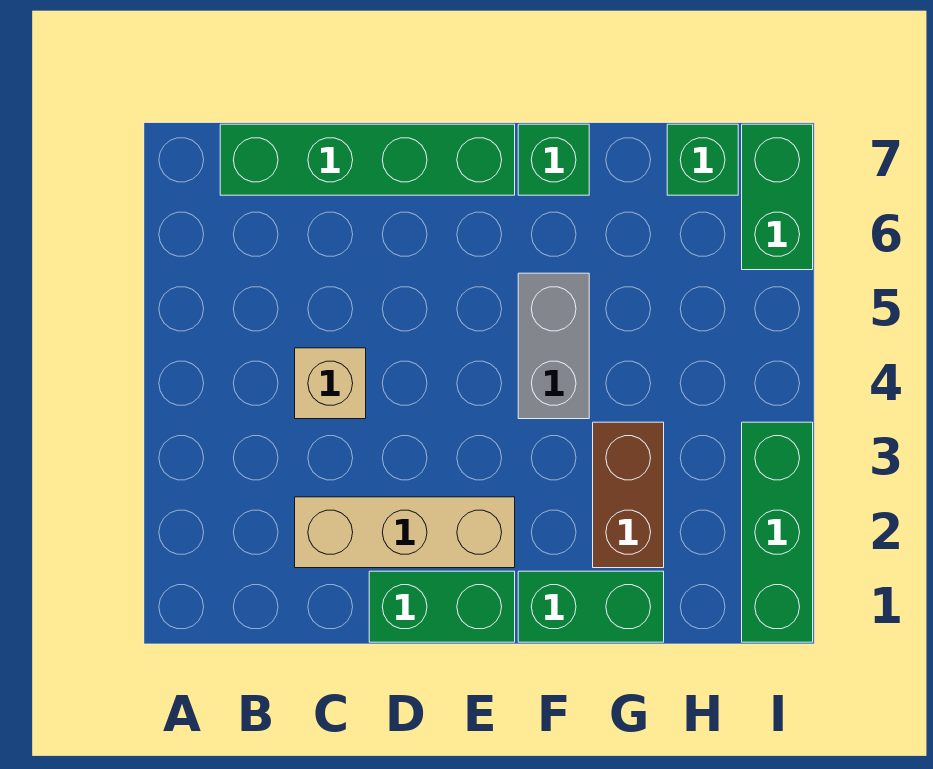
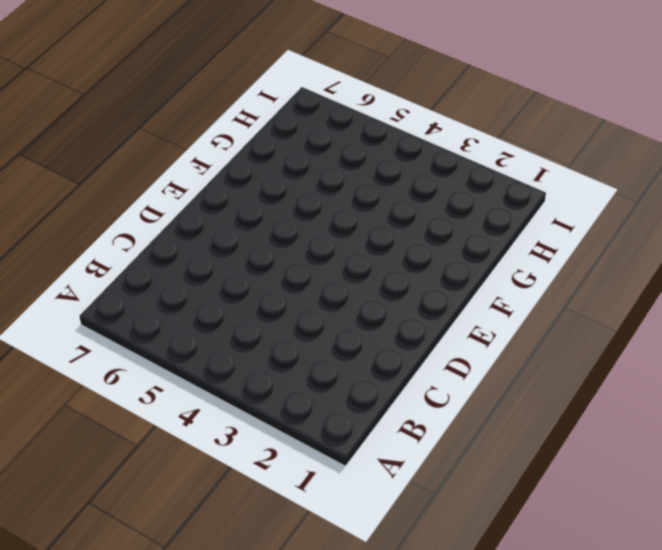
none -> green brick B7:E7 level 1
none -> tan brick C2:E2 level 1

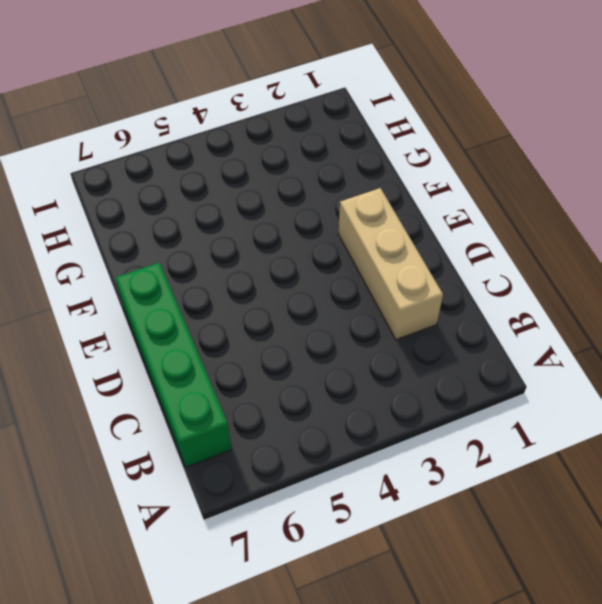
none -> tan brick C4 level 1
none -> green brick D1:E1 level 1

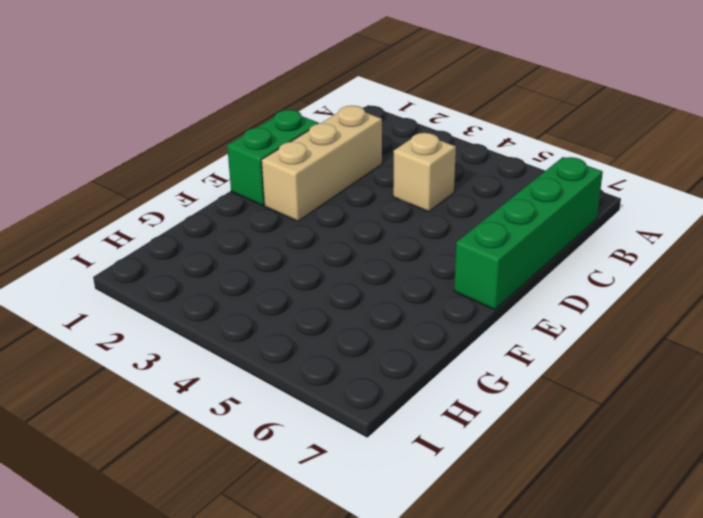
none -> green brick F1:G1 level 1
none -> grey brick F4:F5 level 1

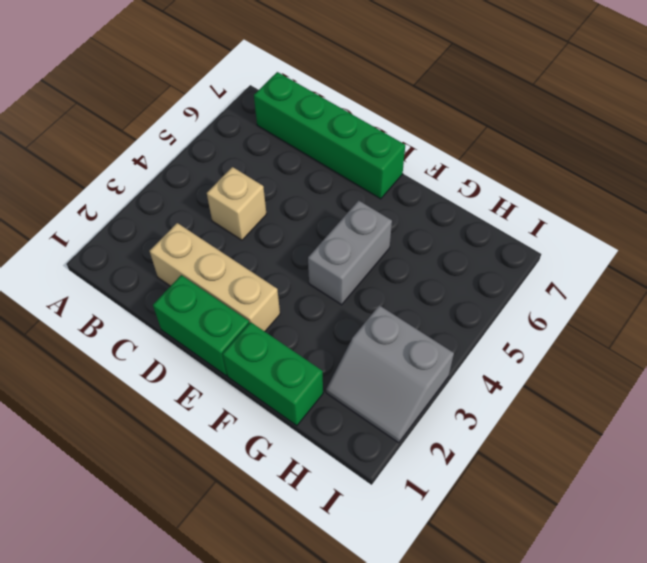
grey slope H2:I3 level 1 top 3 -> green brick I1:I3 level 1
none -> green brick F7 level 1
none -> brown brick G2:G3 level 1

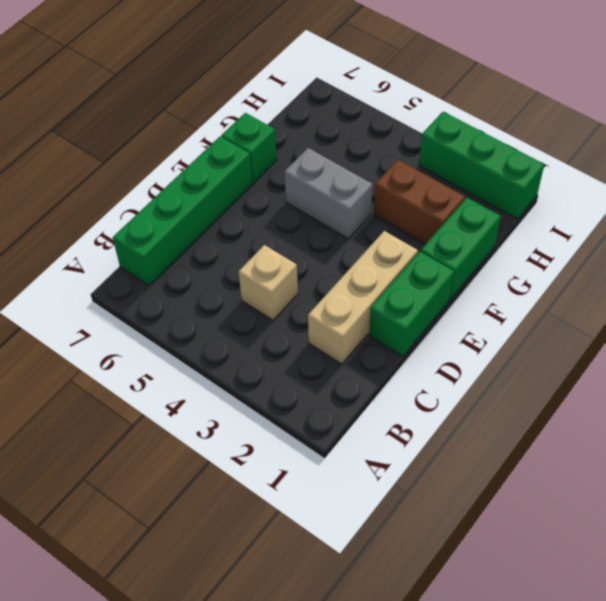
none -> green brick H7 level 1
none -> green brick I6:I7 level 1

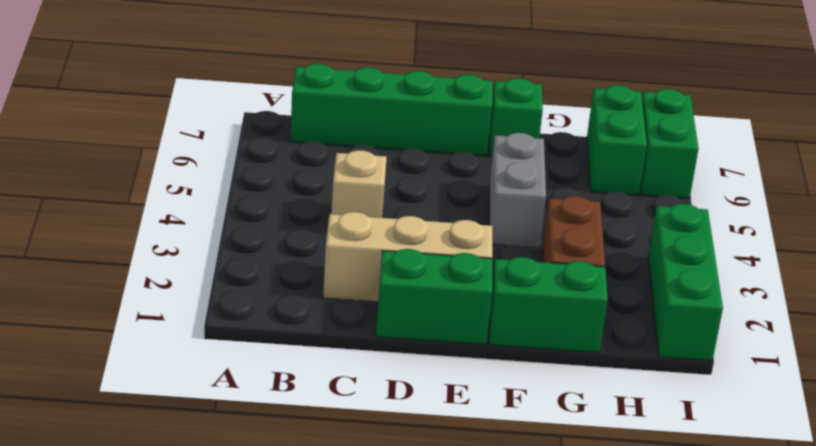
green brick H6:H7 level 1 -> green brick H7 level 1

